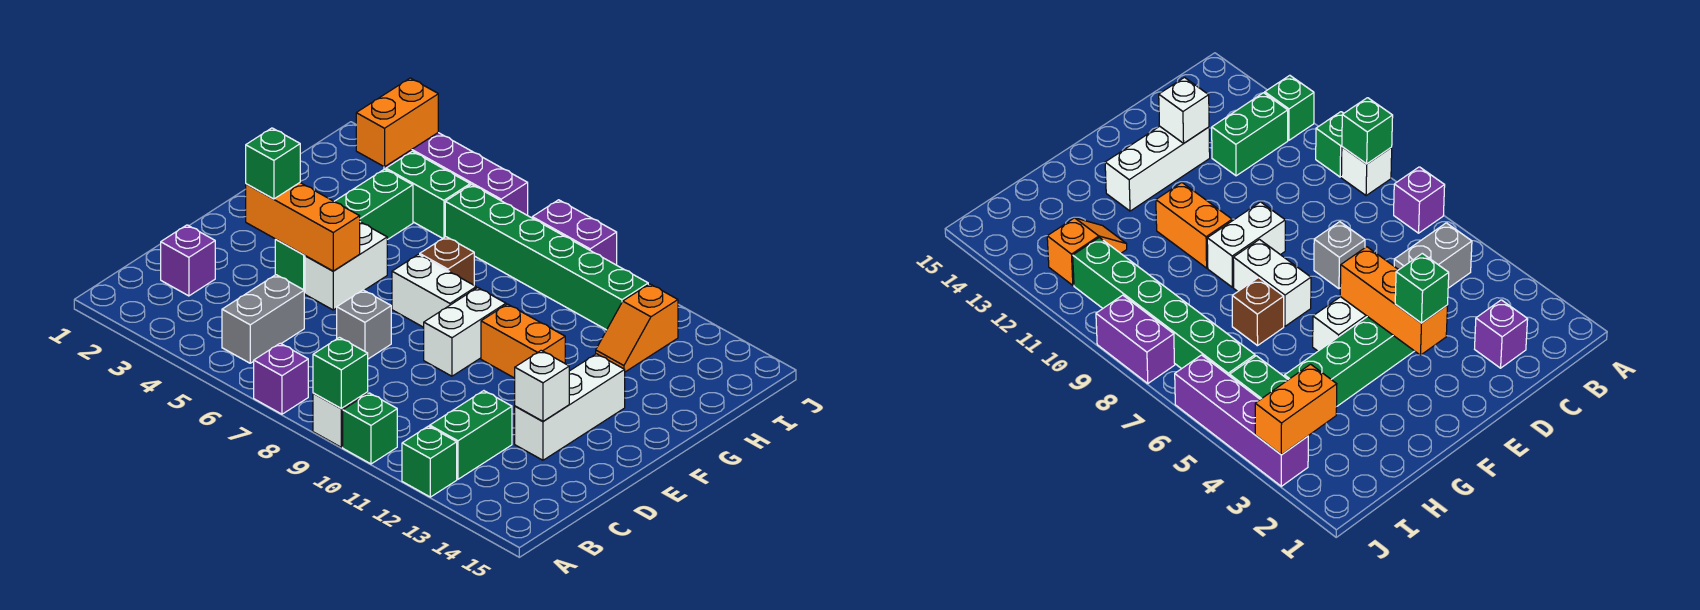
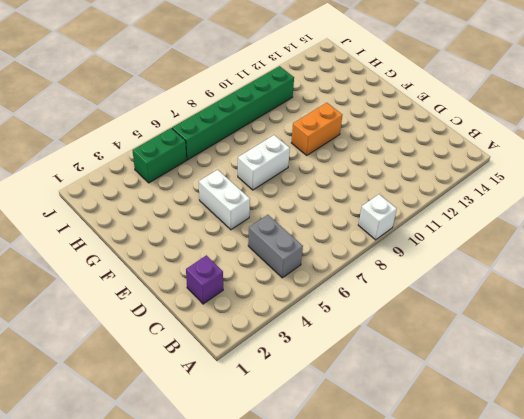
none -> purple brick A7 level 1
none -> green brick A10 level 1
none -> green brick A12 level 1

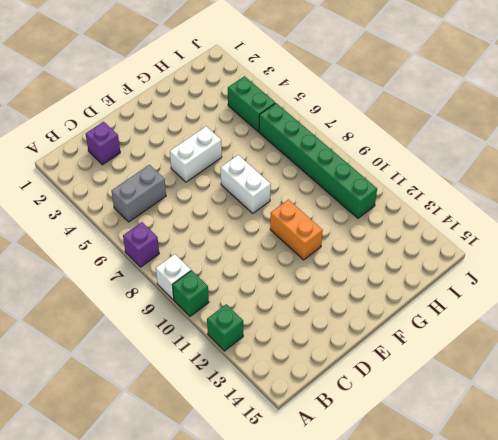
none -> green brick B12:C12 level 1
none -> grey brick D7 level 1
none -> white brick D13:F13 level 1

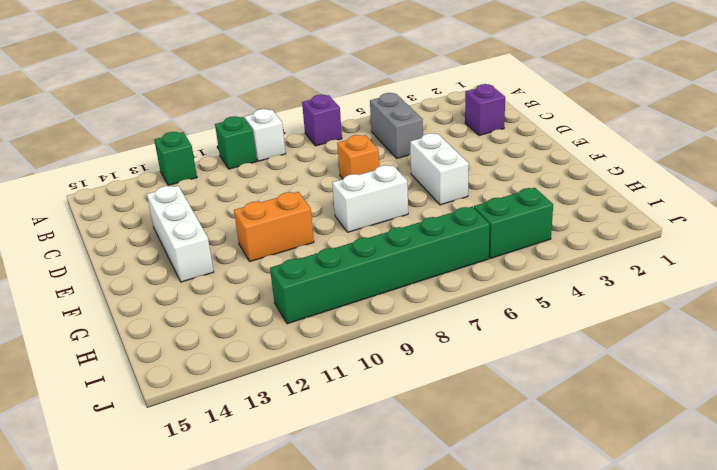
orange brick D7 level 1 -> grey brick D7 level 1
none -> green brick B12:C12 level 1
none -> green brick E4:H4 level 1
none -> white brick E9:F9 level 1

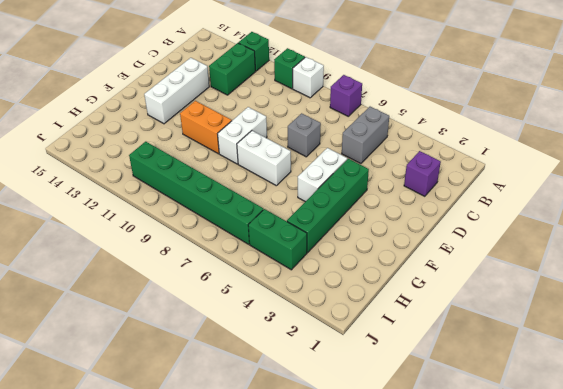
none -> brown brick G7 level 1
none -> orange slope H12:I12 level 1 top I
none -> purple brick J3:J6 level 1

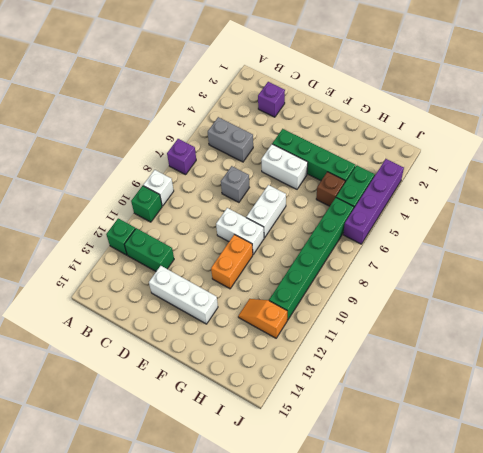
brown brick H5 level 1 -> brown brick G7 level 1
none -> purple brick J8:J9 level 1
none -> green brick A9 level 2
none -> white brick D13 level 2

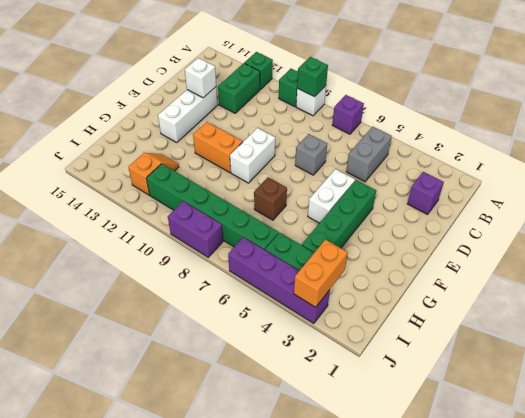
none -> white brick F7:F8 level 1
none -> orange brick E3:E5 level 2
none -> green brick E3 level 3

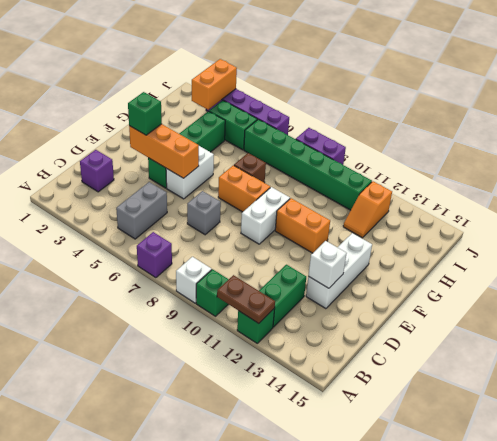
brown plate A11:A12 level 2 -> none
orange brick F7:F8 level 1 -> white brick F7:F8 level 1
none -> green brick A9 level 2

